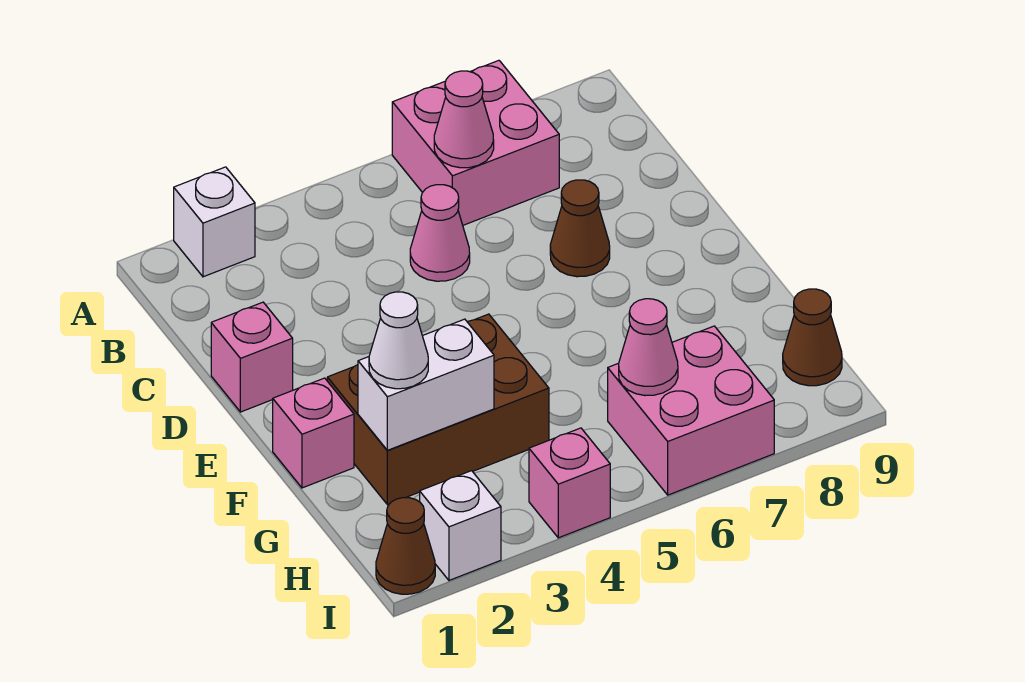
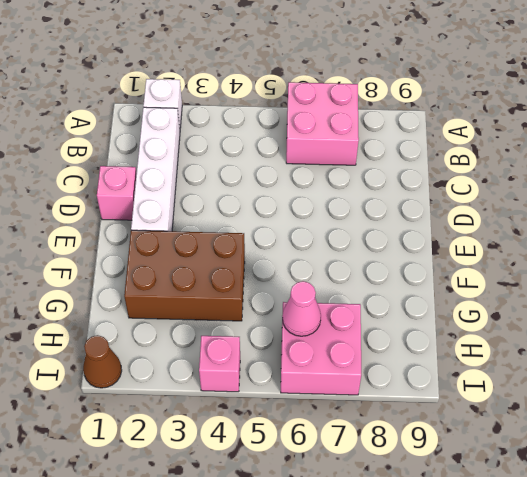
white brick B2:E2 level 1 -> none
none -> pink cone C5 level 1
none -> brown cone D7 level 1
none -> pink brick F1 level 1

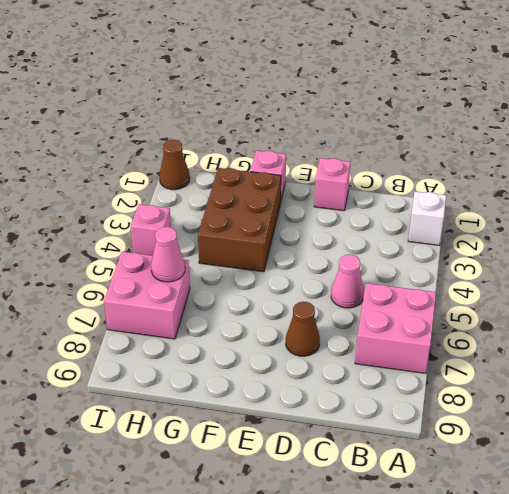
none -> brown cone H9 level 1
none -> white brick I2 level 1
none -> pink cone B6 level 2

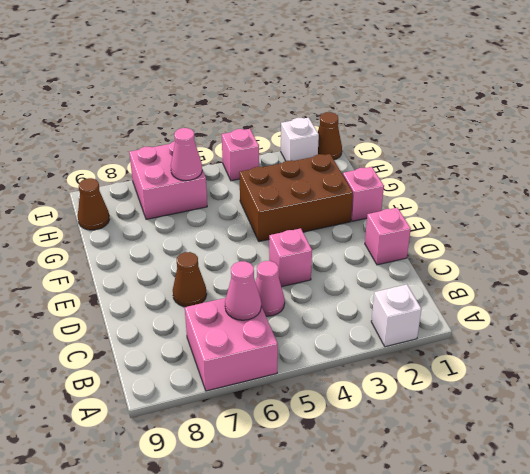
pink brick D4 level 1 -> none
none -> white brick G2:G3 level 2
none -> white cone G2 level 3

